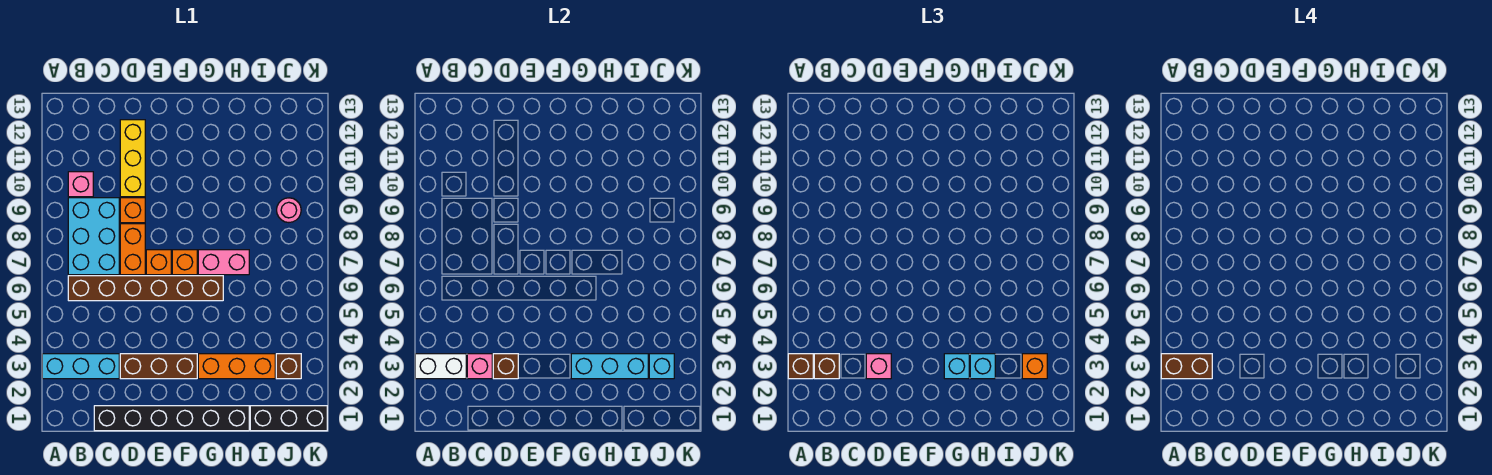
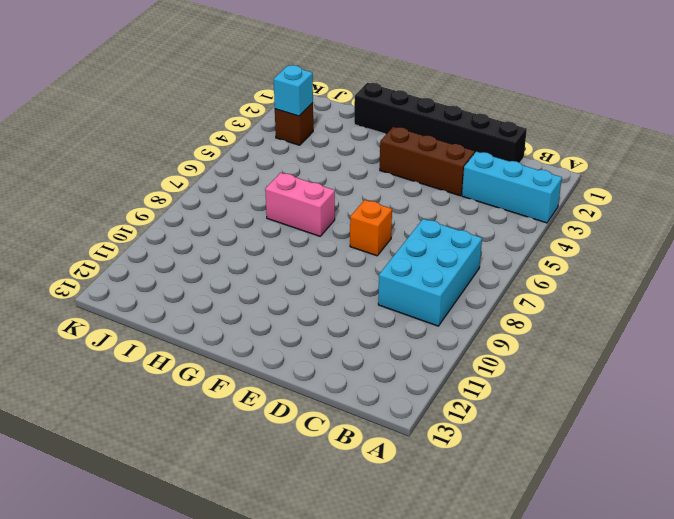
none -> brown brick B6:G6 level 1
none -> pink brick B10 level 1
none -> orange brick D7:D8 level 1

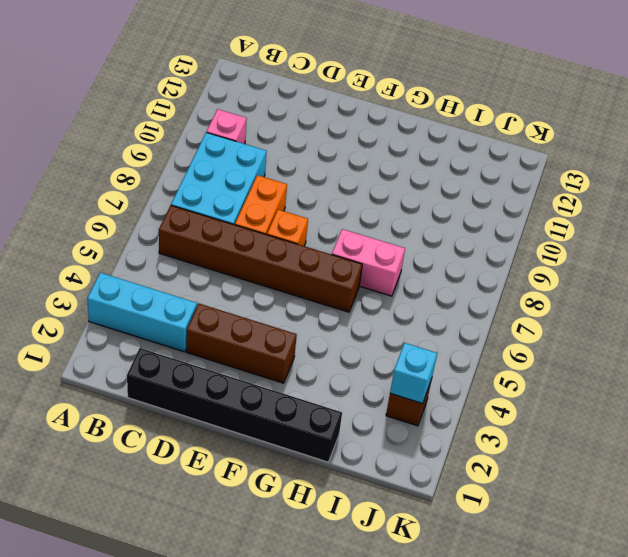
none -> orange brick D9 level 1
none -> yellow brick D10:D12 level 1
none -> orange brick F7 level 1

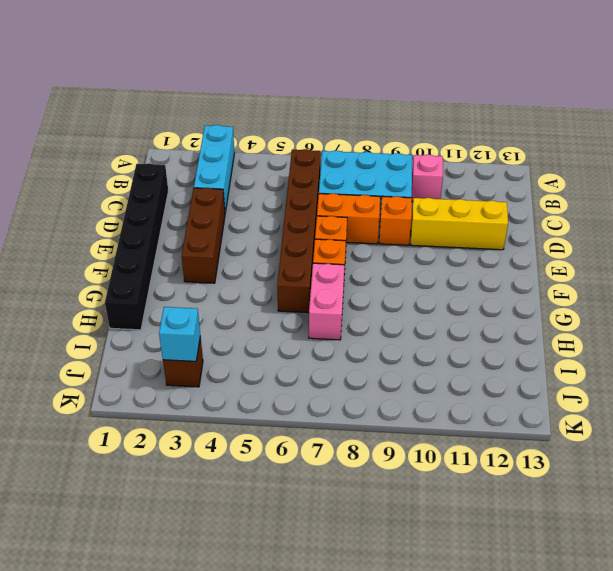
none -> orange brick G3:I3 level 1
none -> black brick I1:K1 level 1
none -> pink round brick J9 level 1

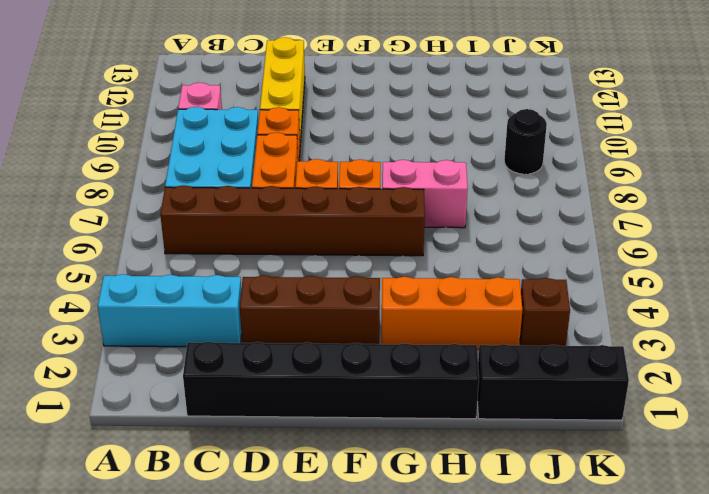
black round brick J9 level 1 -> pink round brick J9 level 1
none -> white brick A3:B3 level 2
none -> pink brick C3 level 2
none -> brown brick D3 level 2

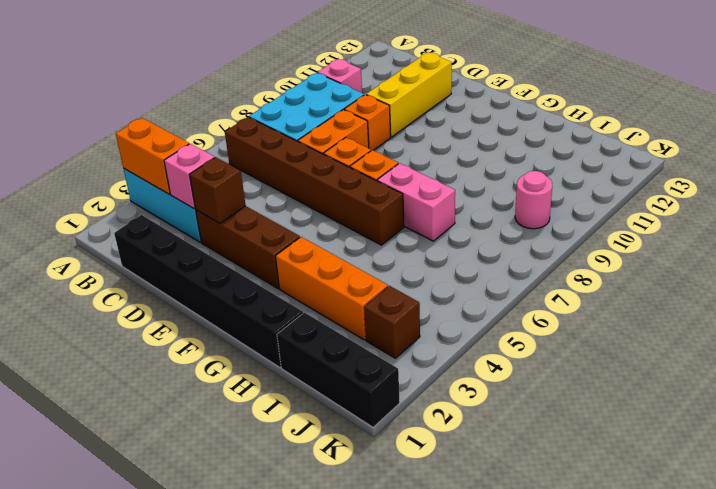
orange brick A3:B3 level 2 -> white brick A3:B3 level 2
none -> cyan brick G3:I3 level 2
none -> cyan brick J3 level 2
none -> brown brick A3 level 3

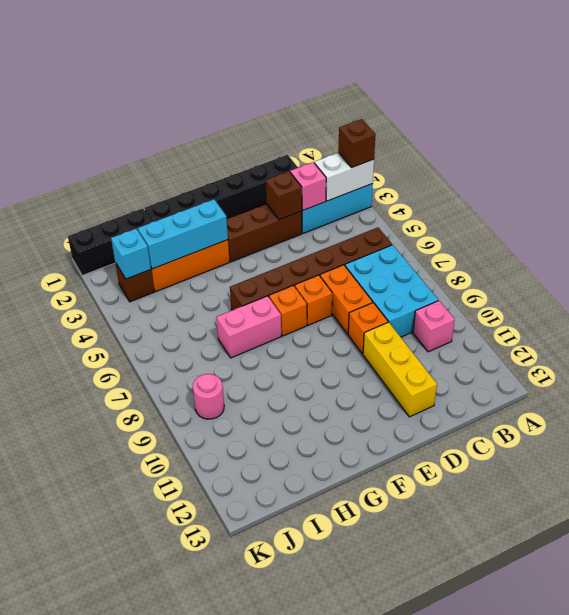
none -> brown brick B3 level 3
none -> pink brick D3 level 3
none -> cyan brick G3 level 3

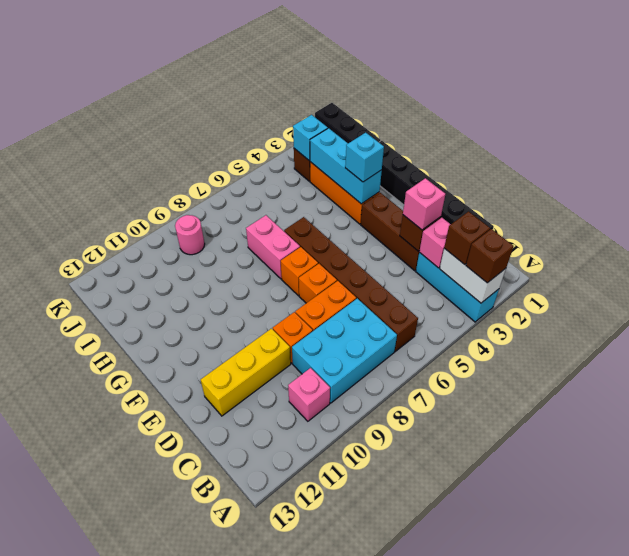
none -> cyan brick H3 level 3
none -> orange brick J3 level 3
none -> brown brick A3:B3 level 4

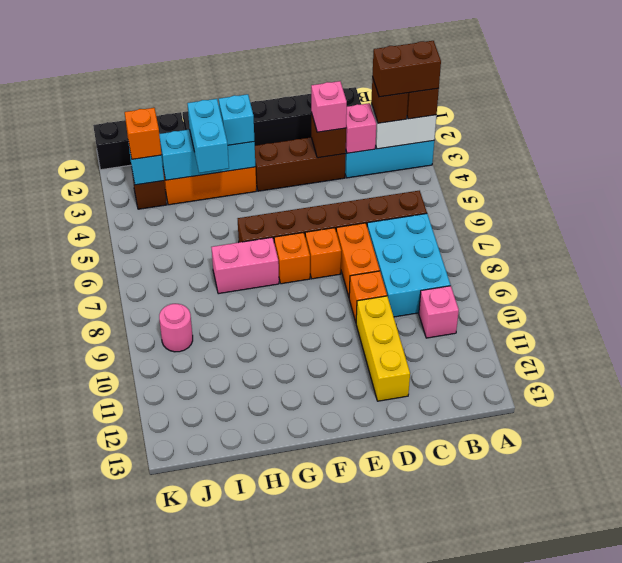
cyan brick H3:H4 level 3 -> cyan brick H3 level 3

